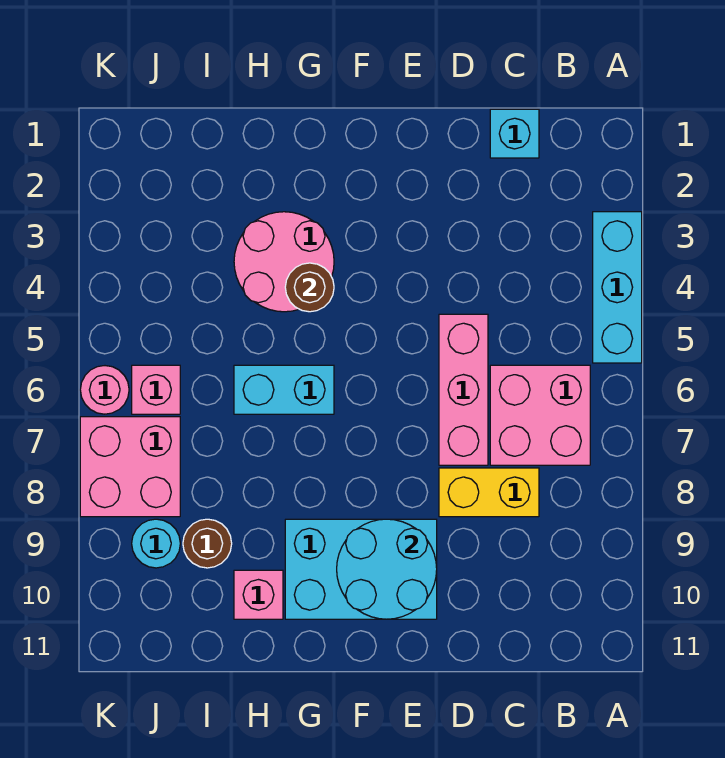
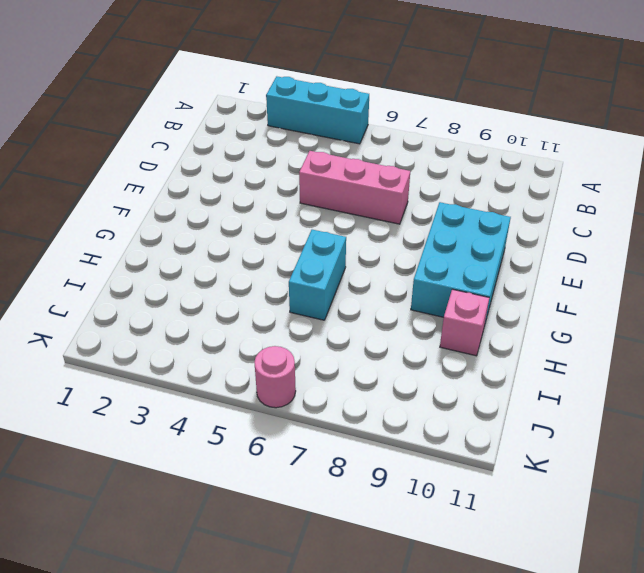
none -> pink brick B6:C7 level 1
none -> cyan brick C1 level 1
none -> yellow brick C8:D8 level 1

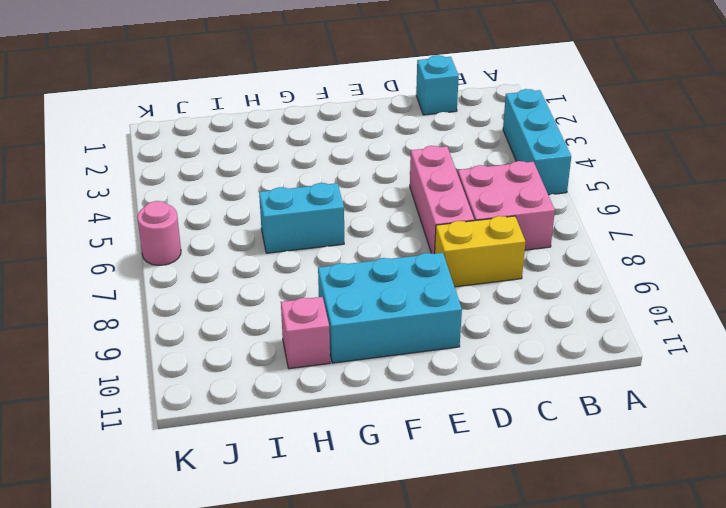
none -> pink round brick G3:H4 level 1
none -> brown round brick I9 level 1
none -> pink brick J6 level 1

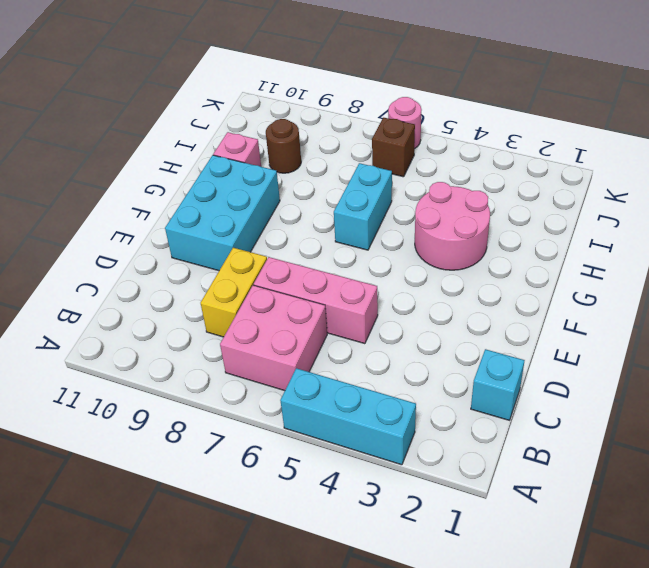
brown brick J6 level 1 -> pink brick J6 level 1
none -> pink brick J7:K8 level 1
none -> cyan round brick J9 level 1
none -> cyan round brick E9:F10 level 2

